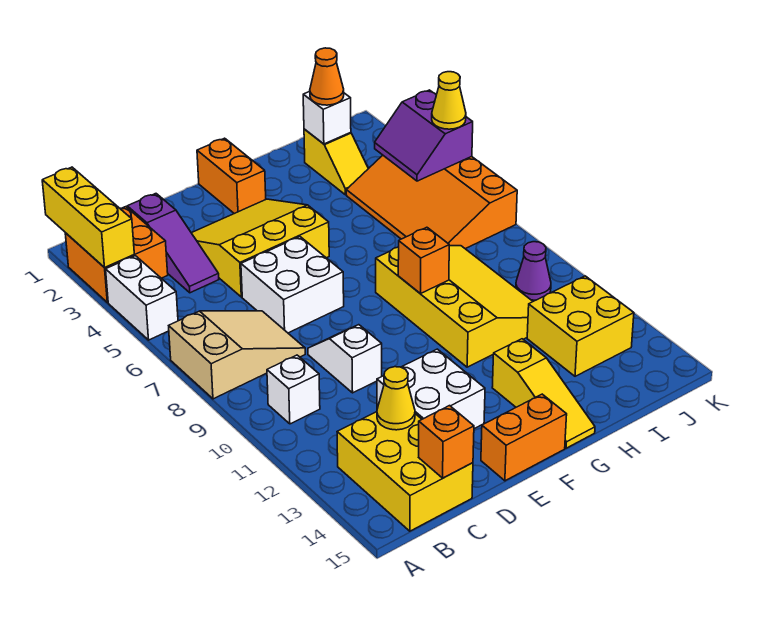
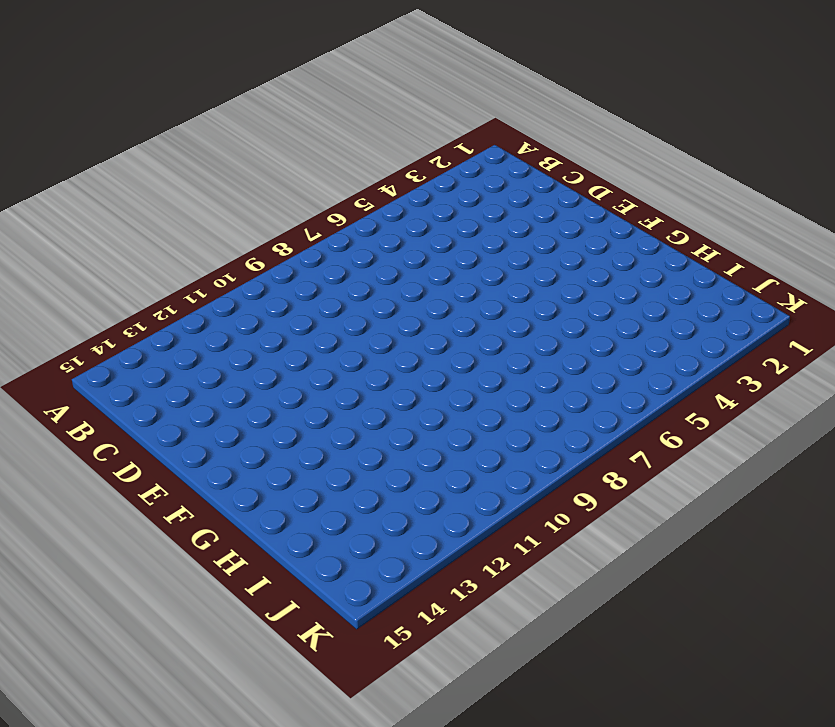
none -> orange brick A2:B3 level 1
none -> white brick A4:A5 level 1
none -> tan slope A7:C8 level 1 top A

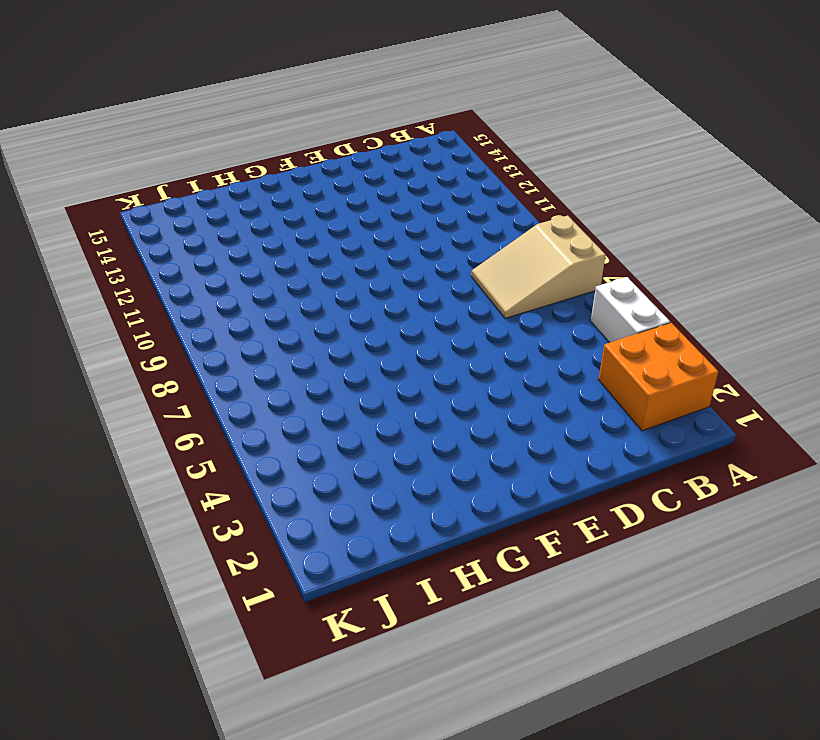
none -> white brick B10 level 1
none -> yellow brick B13:C15 level 1
none -> purple slope C2:C4 level 1 top 2

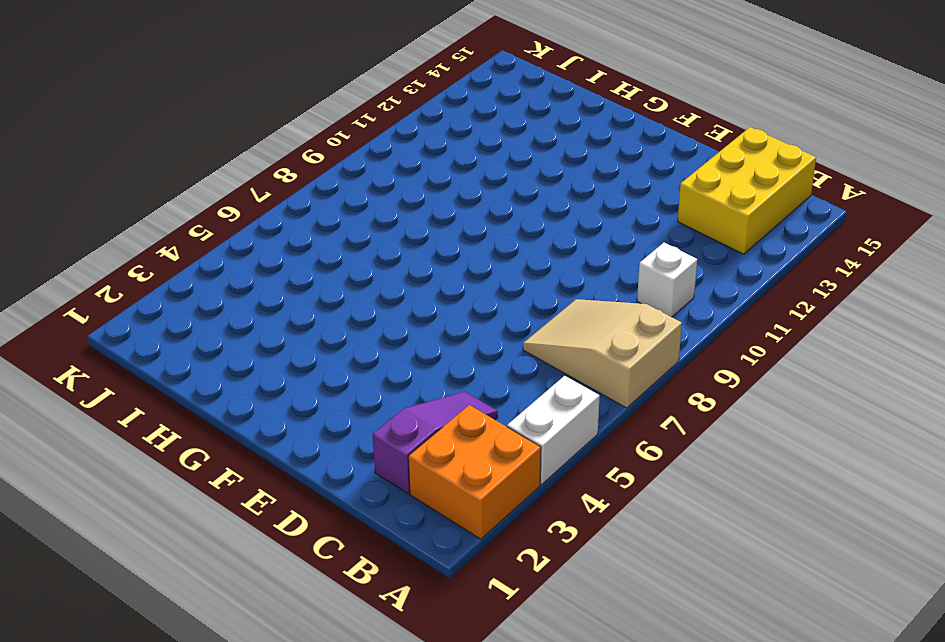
none -> yellow slope D3:F5 level 1 top 5
none -> white brick D6:E7 level 1
none -> white slope D9:D10 level 1 top 10

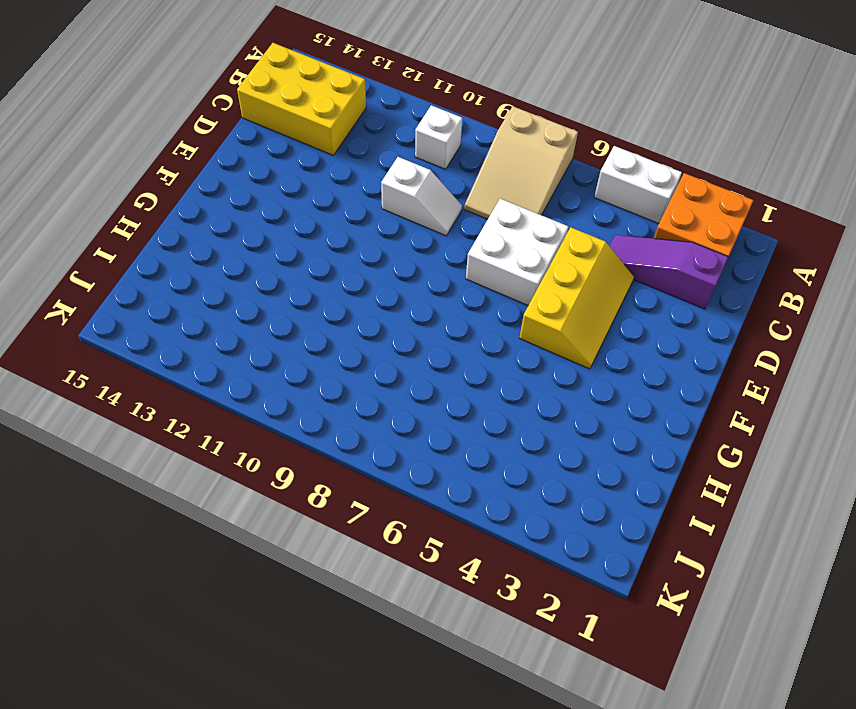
yellow slope D4:F5 level 1 top 5 -> yellow slope D3:F5 level 1 top 5
none -> white brick D12:E13 level 1
none -> orange brick E15:F15 level 1
none -> orange brick F1:F2 level 1

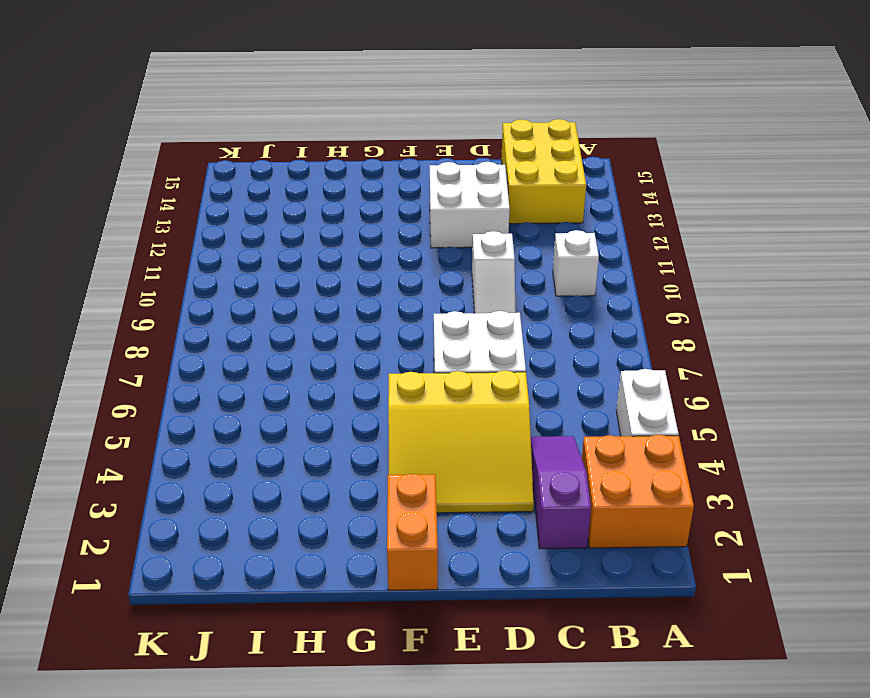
none -> tan slope A7:C8 level 1 top A
none -> orange brick E15:F15 level 1
none -> yellow slope G8:I11 level 1 top G

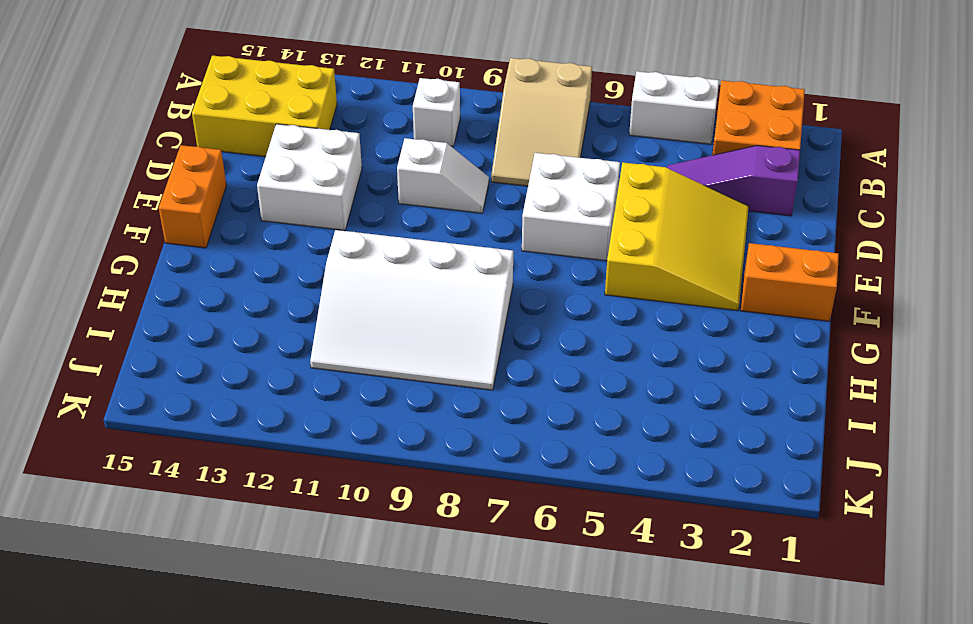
white slope G8:I11 level 1 top G -> yellow slope G8:I11 level 1 top G
none -> yellow slope G13:G15 level 1 top 13
none -> yellow slope I2:I3 level 1 top 2
none -> orange slope I4:K7 level 1 top K

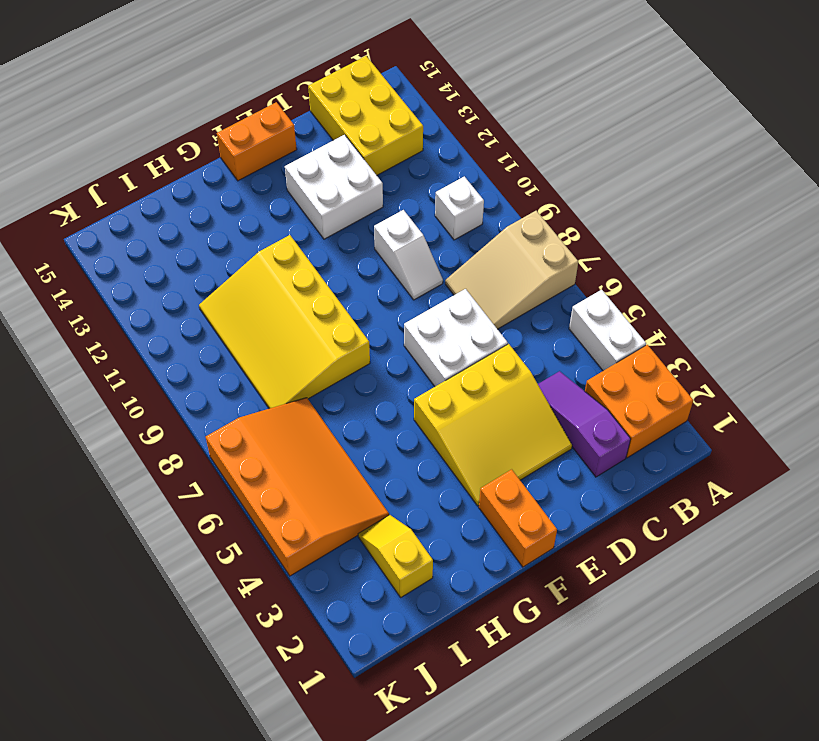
none -> yellow slope G13:G15 level 1 top 13
none -> yellow brick I12:J13 level 1
none -> purple cone J10 level 1

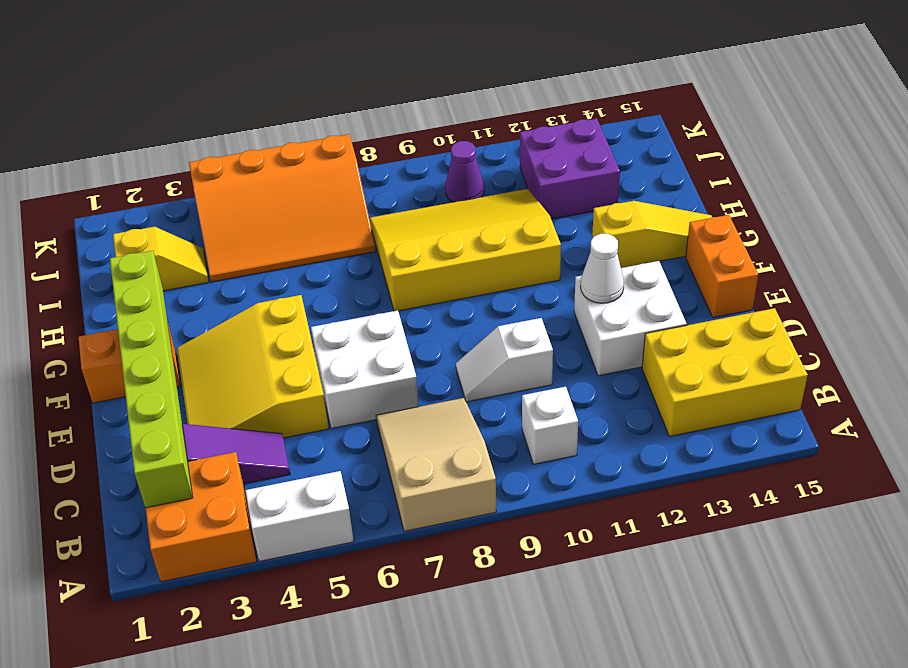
lime brick B2:G2 level 2 -> none
white cone E12 level 2 -> none
purple brick I12:J13 level 1 -> yellow brick I12:J13 level 1
none -> yellow brick A1:A3 level 2
none -> yellow cone C13 level 2
none -> orange brick C15 level 2

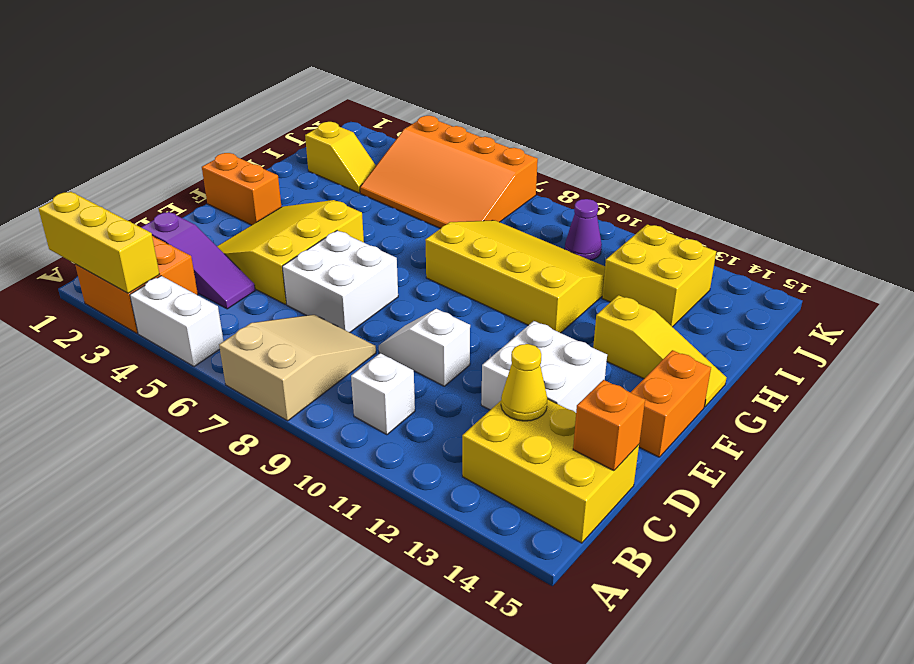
none -> orange brick G9 level 2
none -> white brick I2 level 2
none -> purple slope J4:K5 level 2 top K

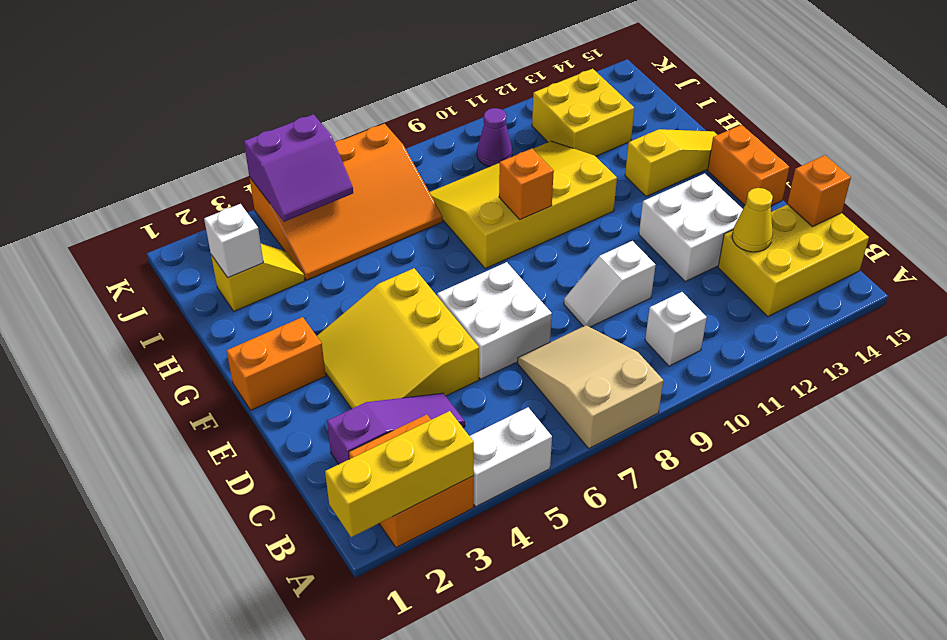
none -> orange cone I2 level 3
none -> yellow cone K5 level 3

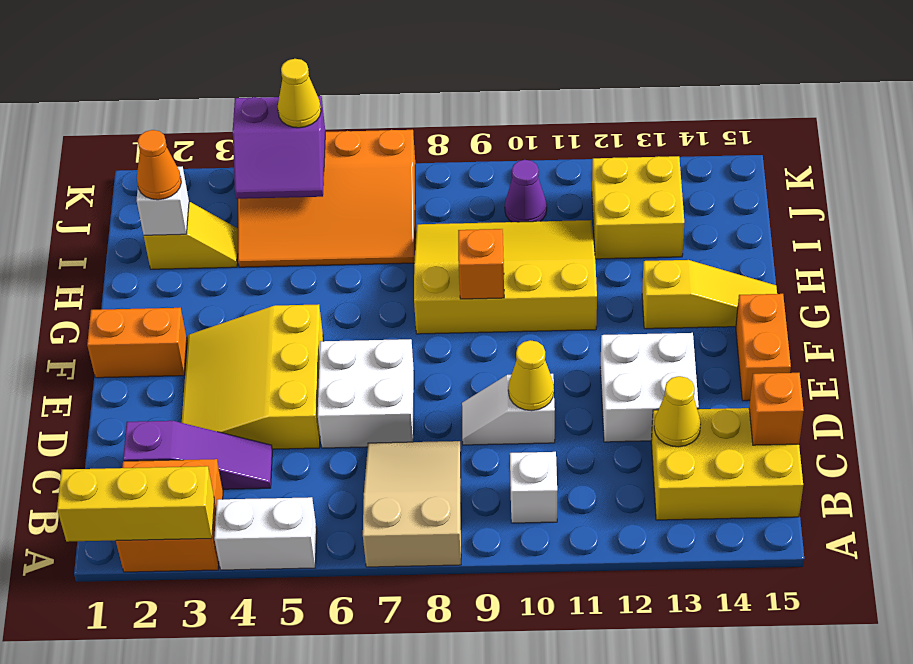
yellow cone D10 level 2 -> none

